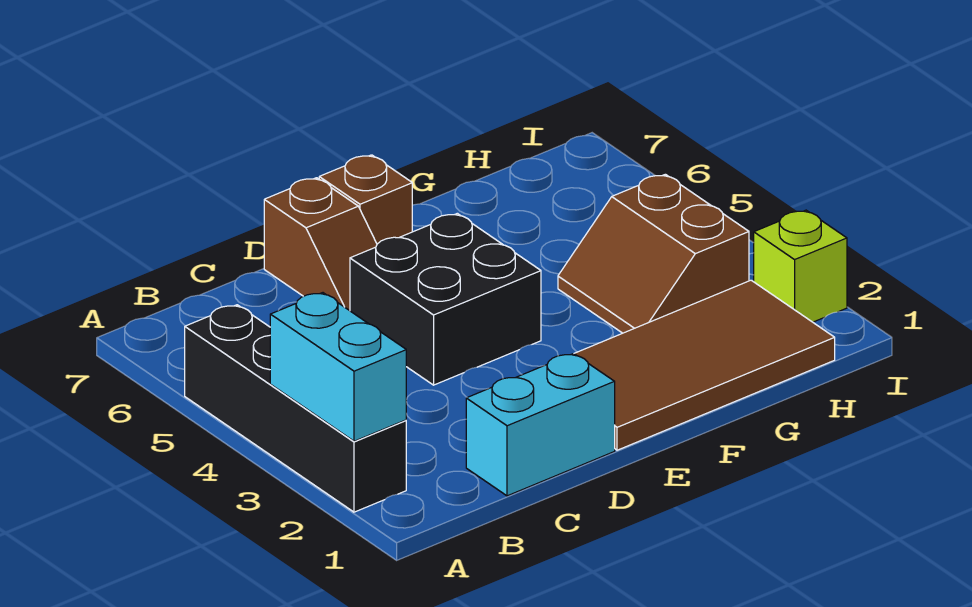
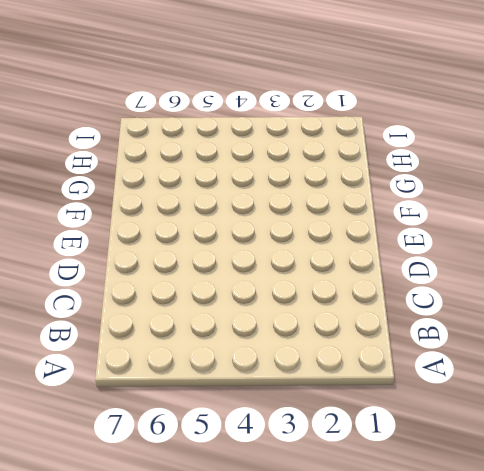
none -> black brick A2:A5 level 1
none -> cyan brick C1:D1 level 1

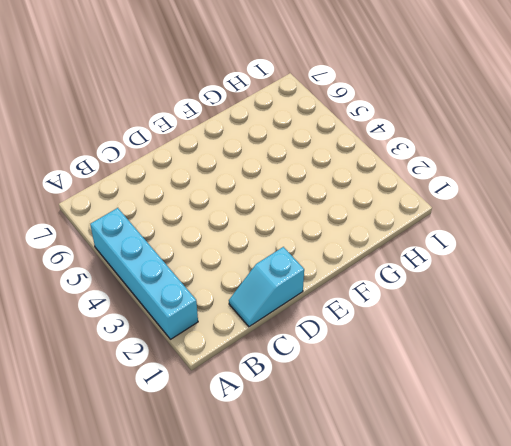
cyan brick A2:A5 level 1 -> black brick A2:A5 level 1
cyan slope C1:D1 level 1 top D -> cyan brick C1:D1 level 1
none -> black brick D4:E5 level 1
none -> brown slope D6:D7 level 1 top 7

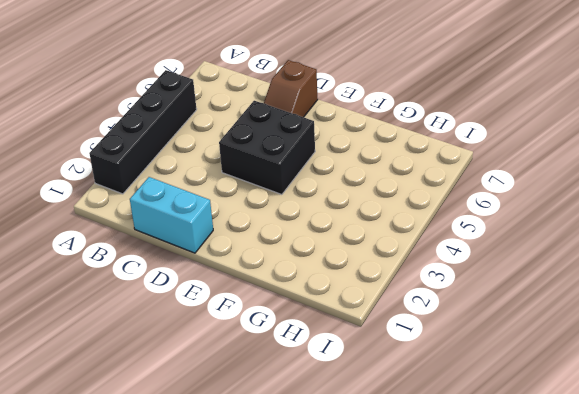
none -> brown tile E1:H2 level 1
none -> brown brick E7 level 1

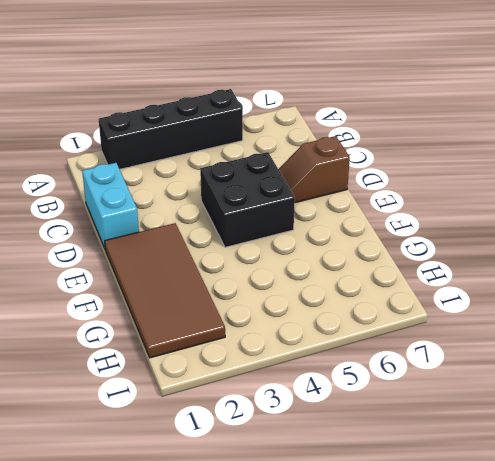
none -> brown brick E7 level 1
none -> brown slope G3:H4 level 1 top H

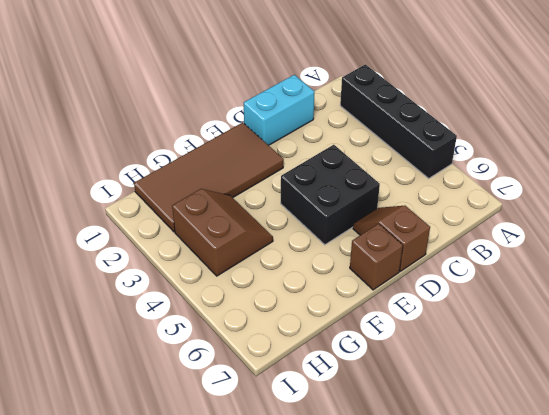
none -> lime brick I2 level 1
none -> cyan brick A2:A3 level 2

